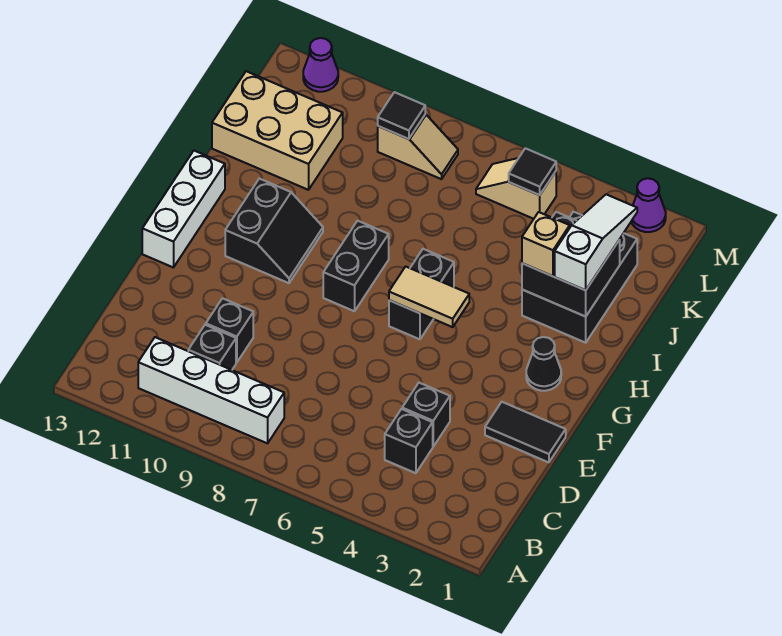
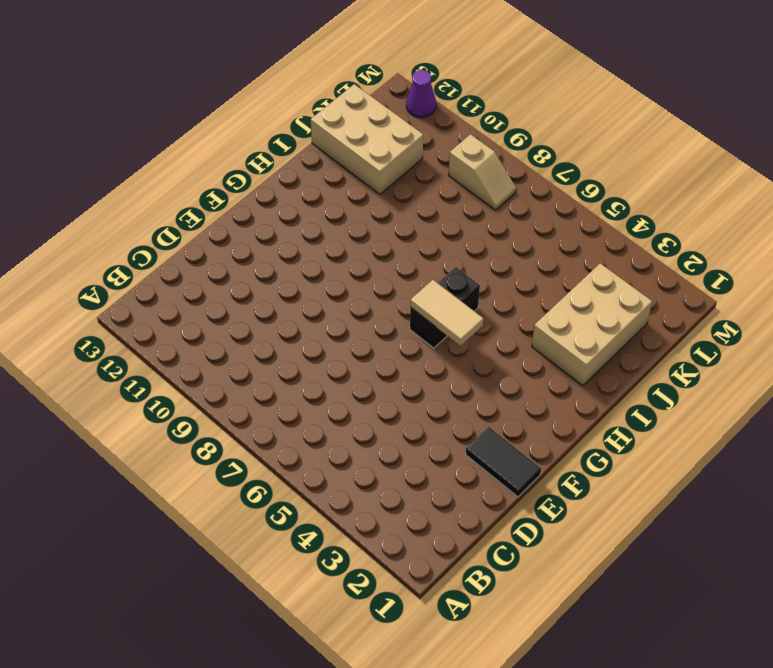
tan brick I2:K3 level 1 -> black brick I2:K3 level 1
none -> white brick B8:B11 level 1
none -> black brick C4 level 1
none -> black brick C10 level 1

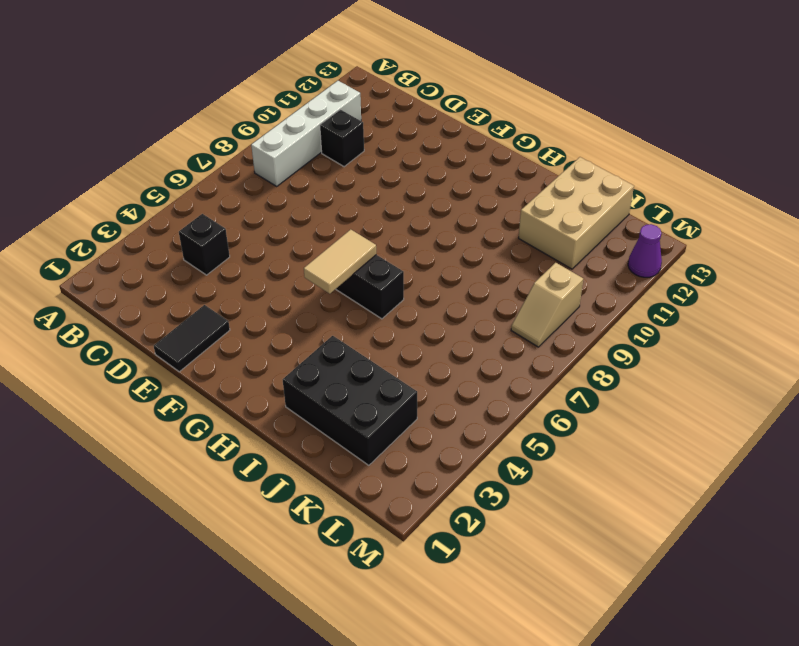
none -> black brick D4 level 1
none -> black brick D10 level 1
none -> white brick F13:H13 level 1

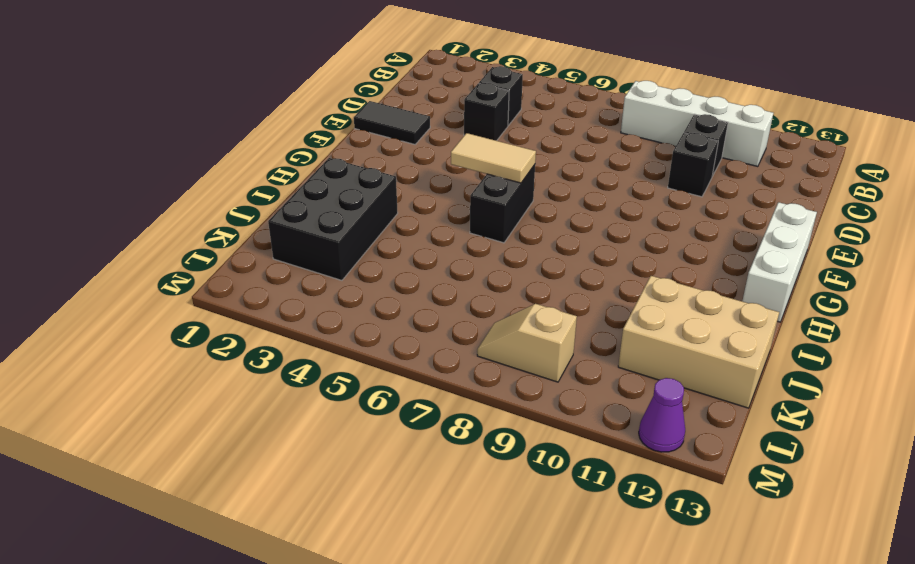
none -> black cone G2 level 1
none -> black brick G8:H8 level 1
none -> black slope G10:H11 level 1 top 11

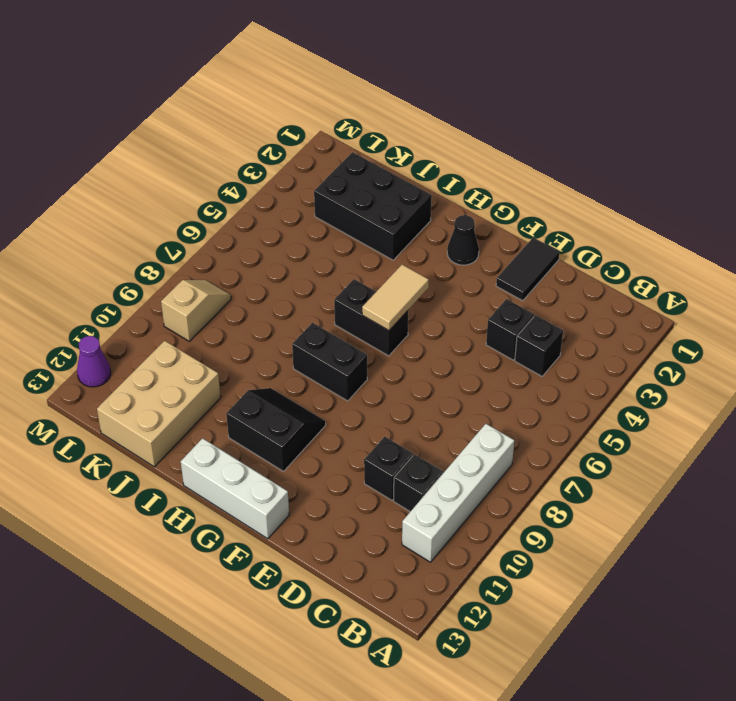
none -> tan slope L5:L6 level 1 top 5
none -> purple cone M2 level 1
none -> black brick I2:J3 level 2

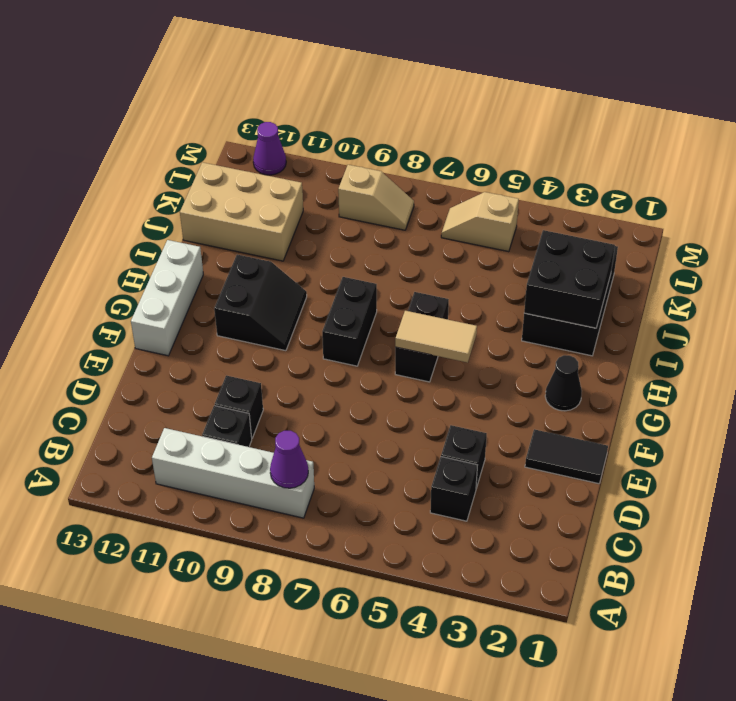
purple cone B8 level 2 -> purple cone M2 level 1
none -> black tile L5 level 2
none -> black tile L9 level 2
none -> white slope I2:K2 level 3 top I

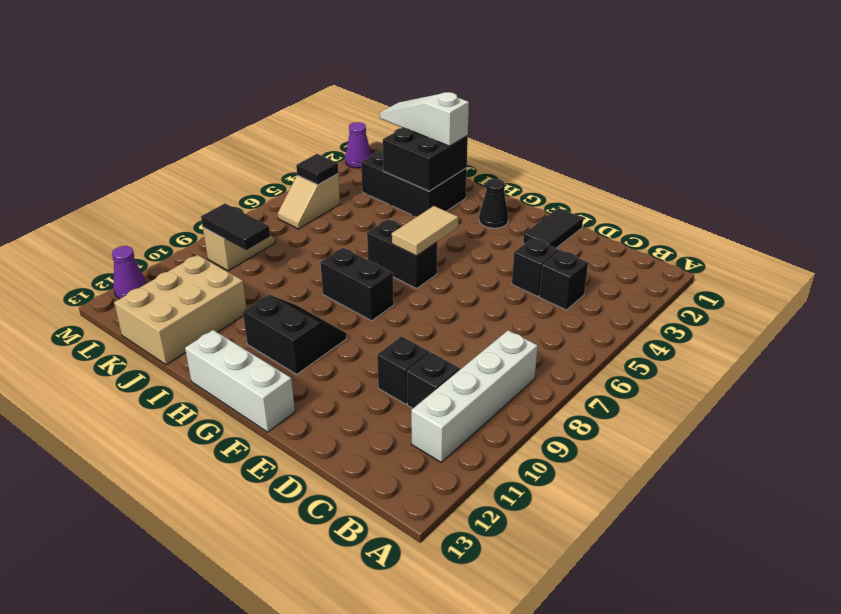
black tile K9:L9 level 2 -> black tile L9 level 2
none -> tan brick I3 level 3

